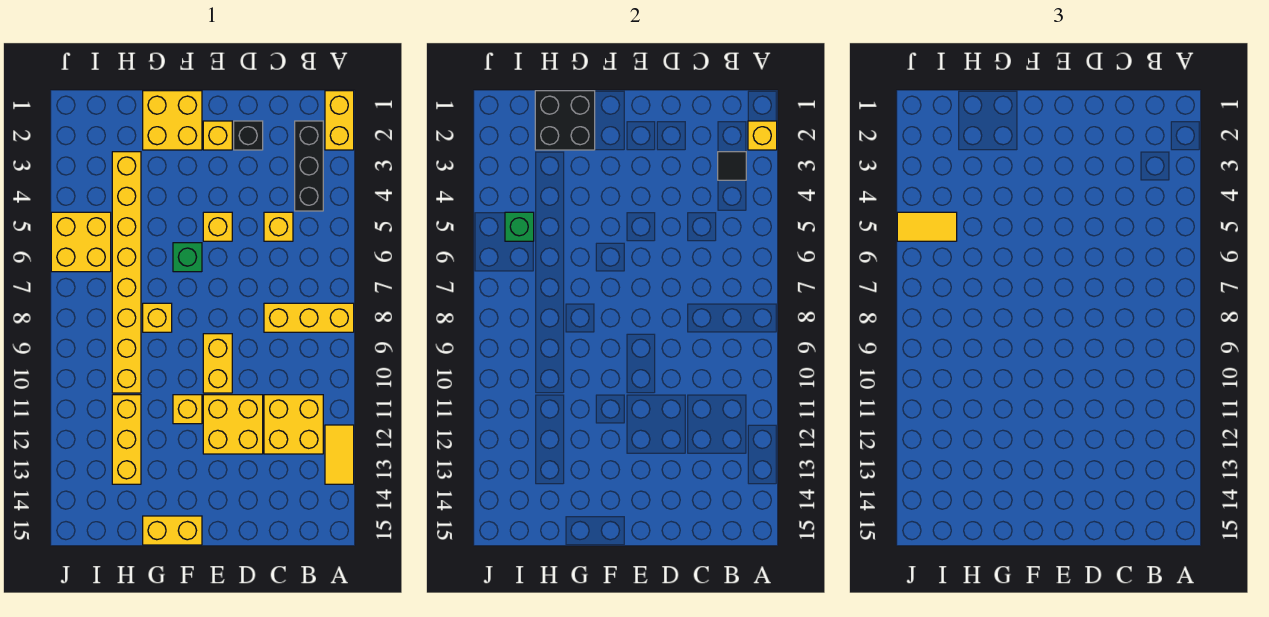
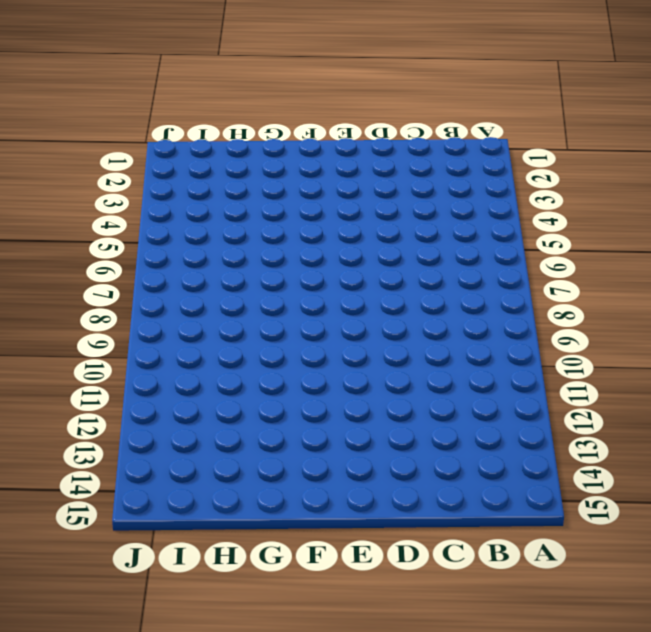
none -> yellow brick A1:A2 level 1
none -> yellow brick A8:C8 level 1
none -> yellow tile A12:A13 level 1

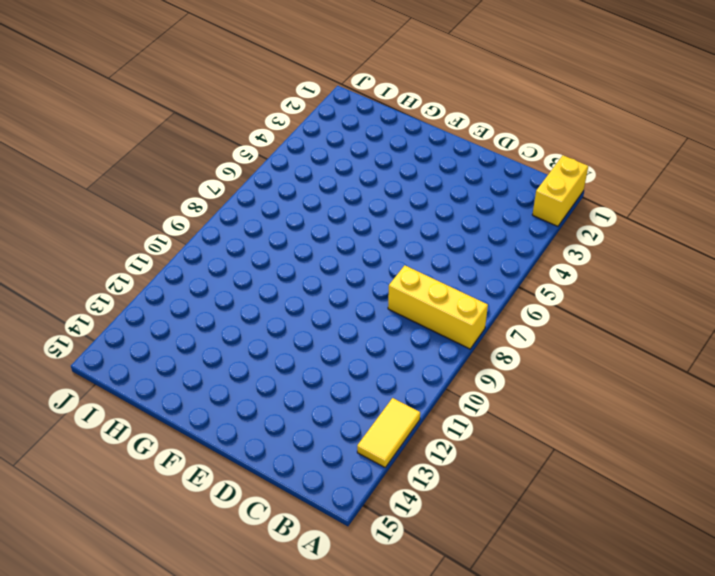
none -> black brick B2:B4 level 1
none -> yellow brick B11:C12 level 1
none -> yellow brick C5 level 1

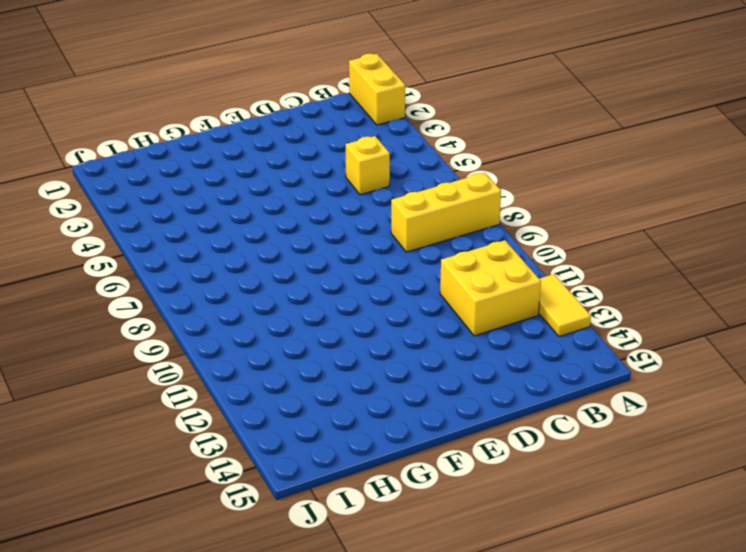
none -> black brick B2:B4 level 1
none -> black brick D2 level 1
none -> yellow brick D11:E12 level 1

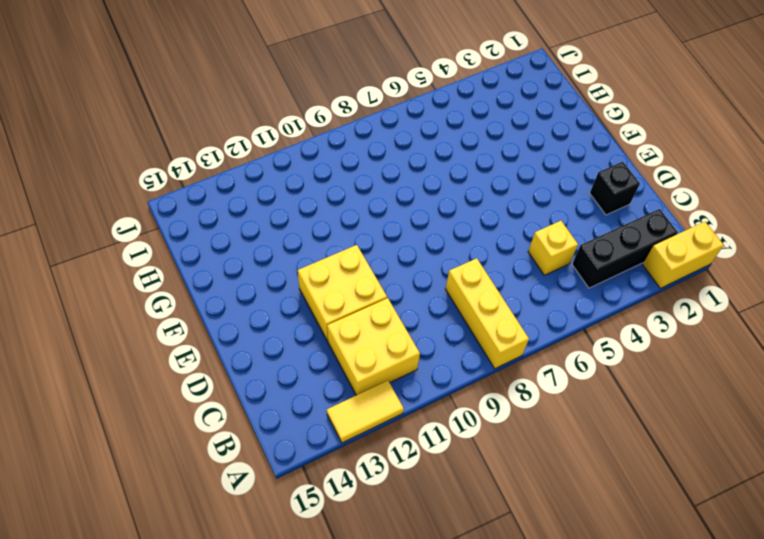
none -> yellow brick E2 level 1
none -> yellow brick E5 level 1
none -> yellow brick E9:E10 level 1

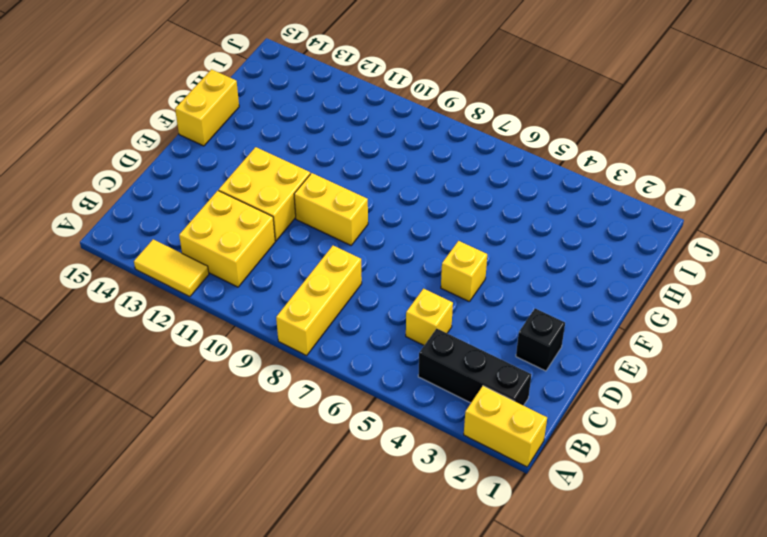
none -> yellow brick E2 level 1
none -> yellow brick F1:G2 level 1
none -> green brick F6 level 1

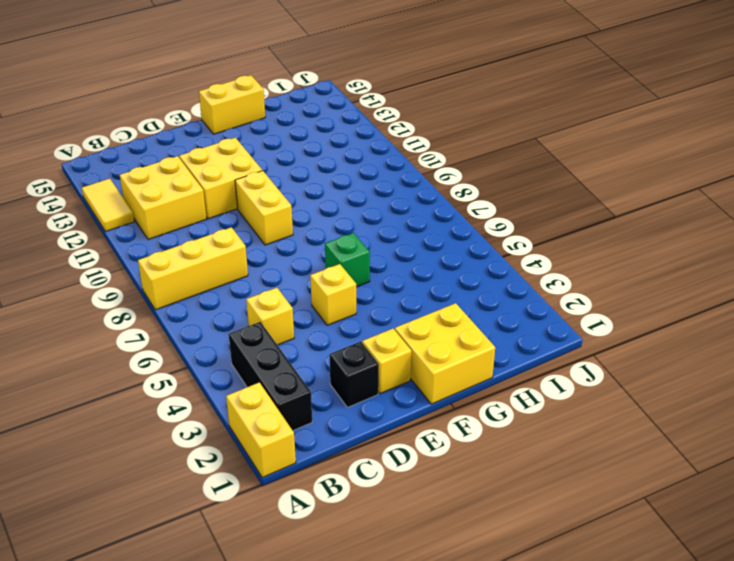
none -> yellow brick F11 level 1
none -> yellow brick G8 level 1
none -> yellow brick H3:H10 level 1

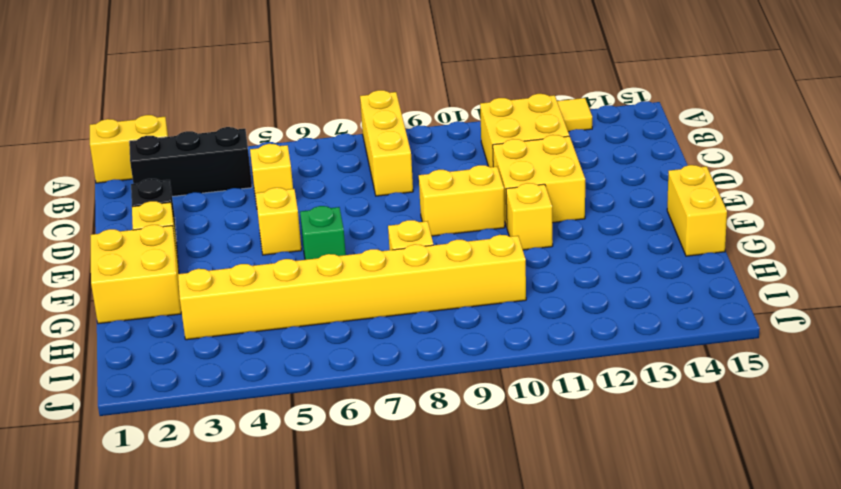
none -> yellow brick H11:H13 level 1
none -> yellow brick I5:J6 level 1
none -> yellow brick A2 level 2

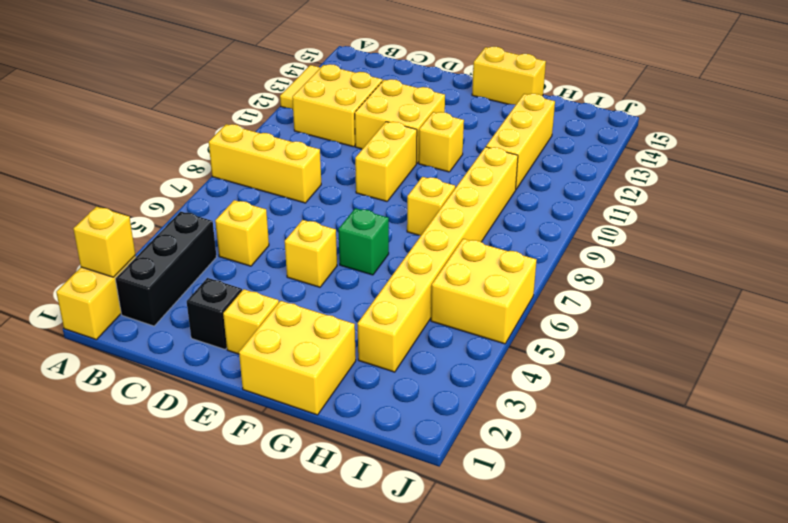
none -> black tile B3 level 2
none -> black brick G1:H2 level 2
none -> green brick I5 level 2

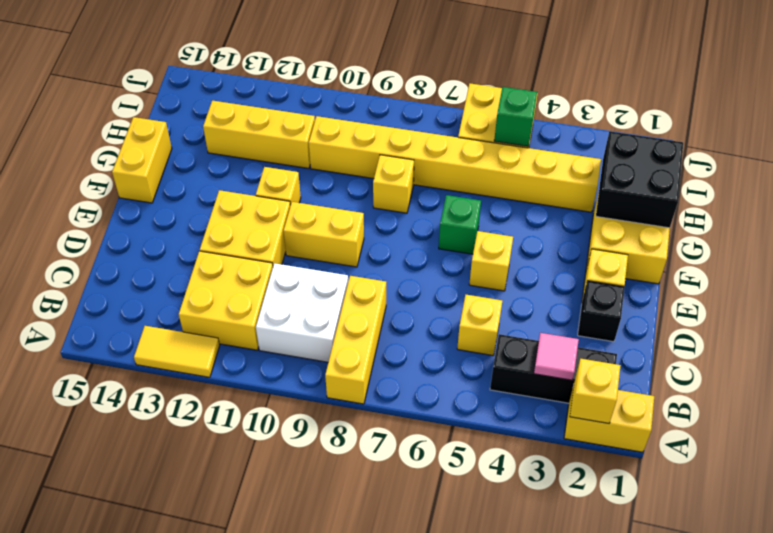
pink tile B3 level 2 -> black tile B3 level 2
white brick B9:C10 level 1 -> none
none -> yellow tile I5:J5 level 3

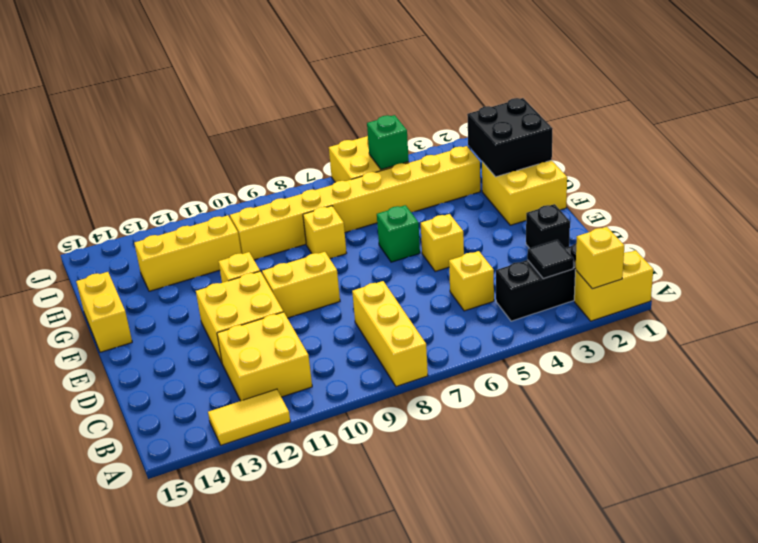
none -> yellow brick E2 level 1
none -> yellow tile I5:J5 level 3

